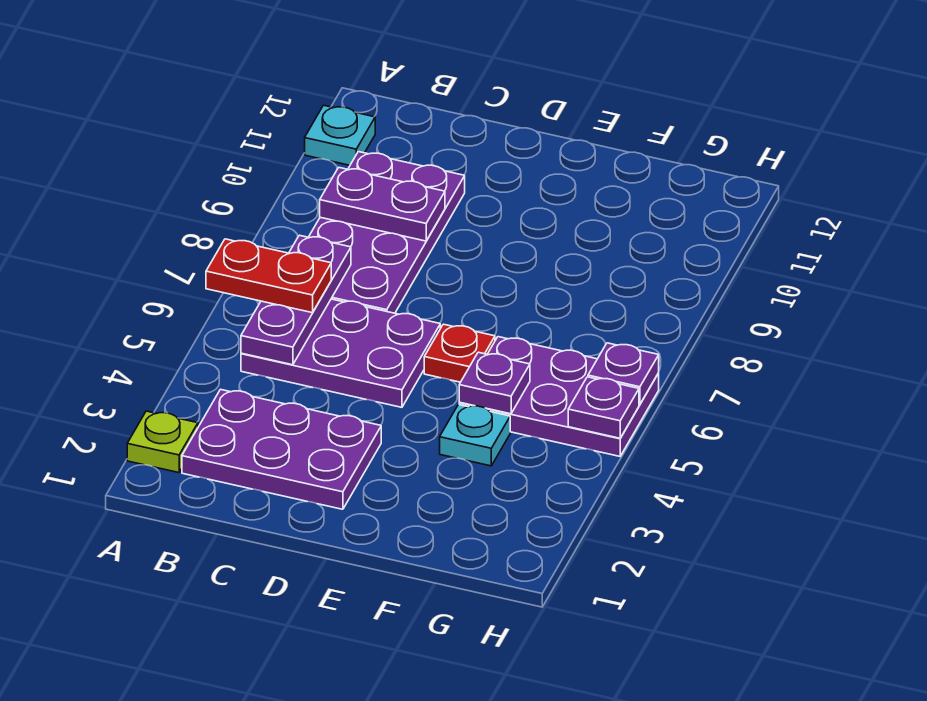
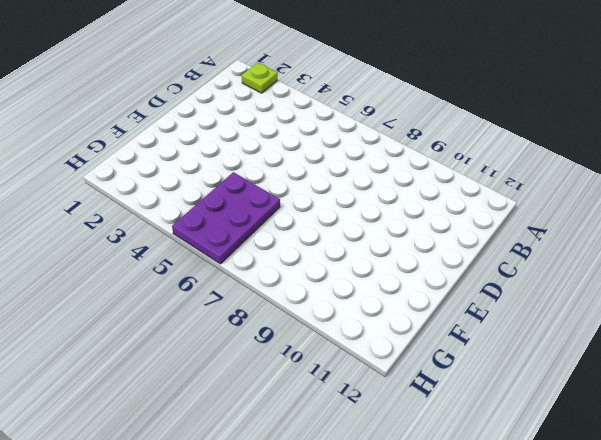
none -> cyan plate A11 level 1
none -> purple plate B2:D3 level 1
none -> purple plate B5:D6 level 1

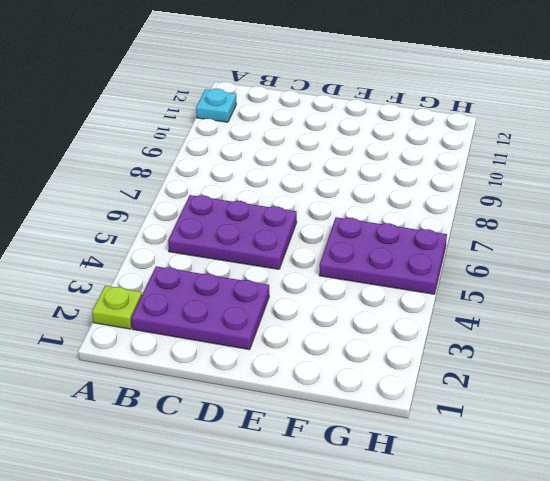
none -> purple plate B7:C10 level 1
none -> red plate E6 level 1
none -> cyan plate F4 level 1

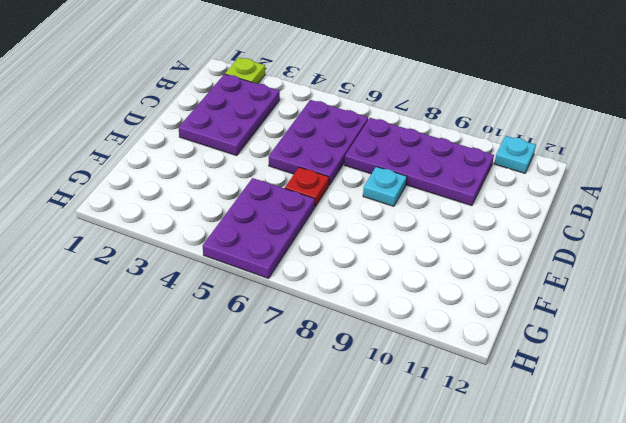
cyan plate D8 level 1 -> cyan plate F4 level 1
none -> purple plate B5:B7 level 2
none -> purple plate B9:C9 level 2
none -> purple plate F5 level 2

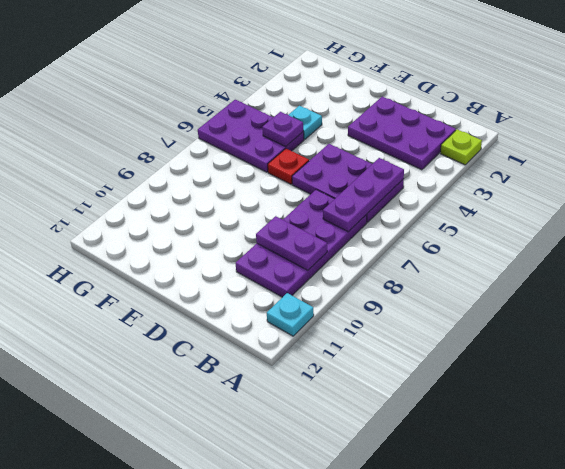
none -> purple plate H5 level 2
none -> purple plate H6 level 2
none -> red plate A6:B6 level 3

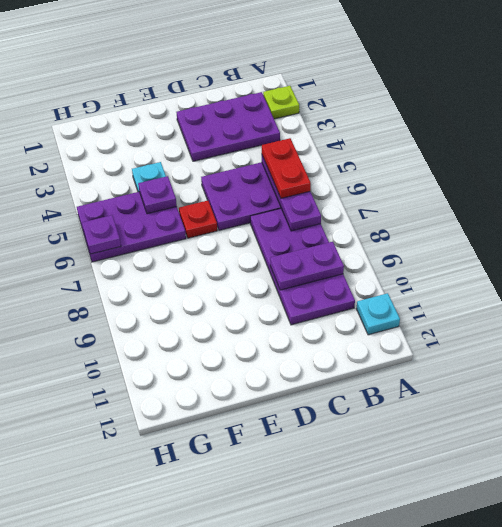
red plate B5:B6 level 3 -> red plate A6:B6 level 3
none -> purple plate H5 level 2

